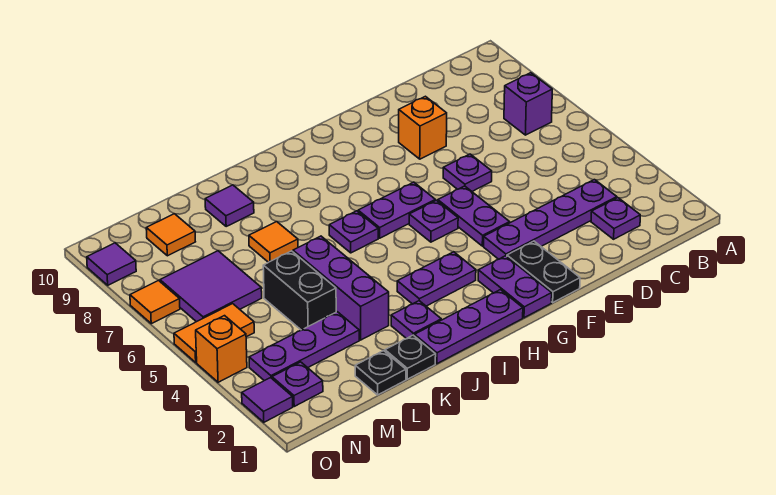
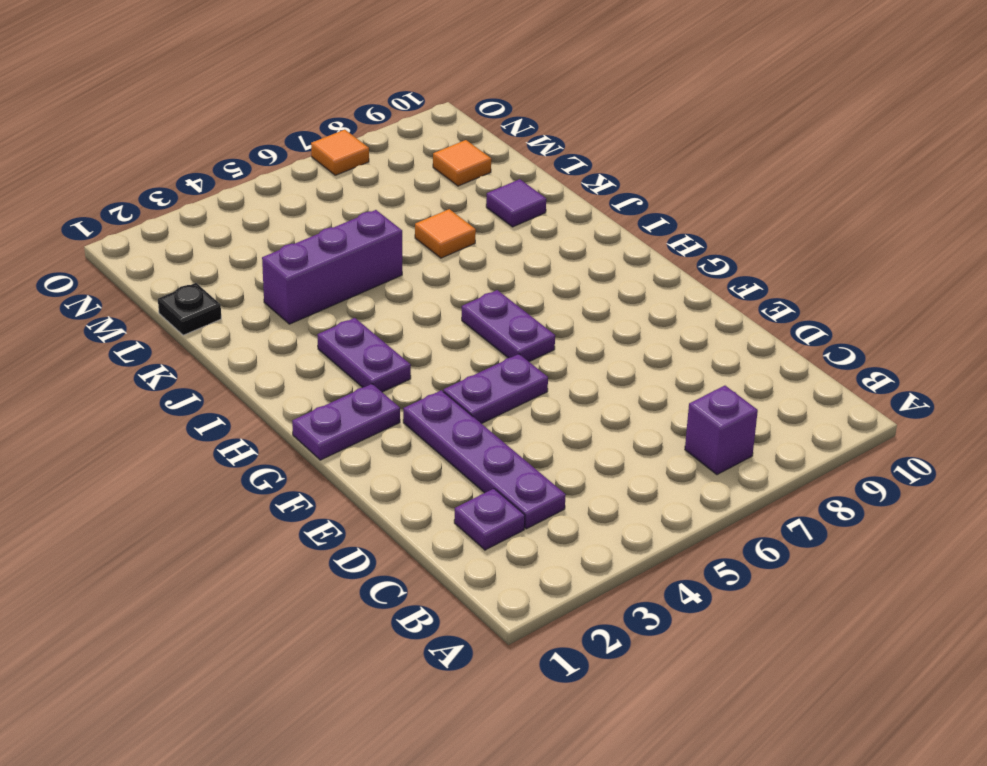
none -> purple plate E6 level 1
none -> orange brick E8 level 1
none -> black plate F1:F2 level 1

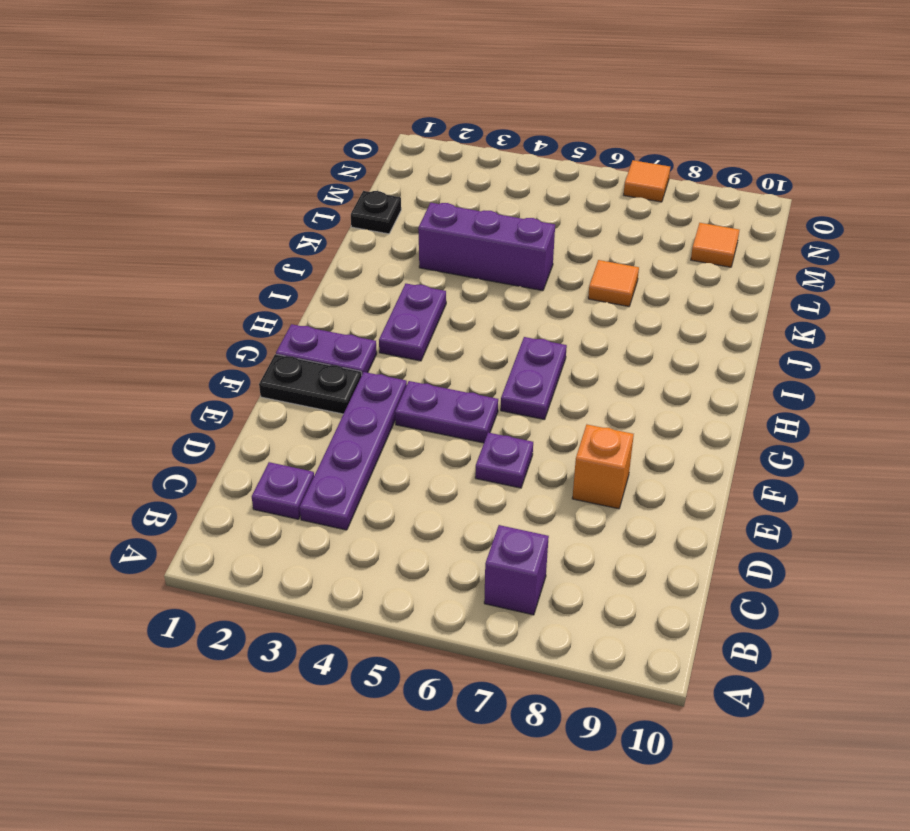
none -> purple plate G5 level 1
none -> purple plate H1:J1 level 1
none -> purple plate I6 level 1

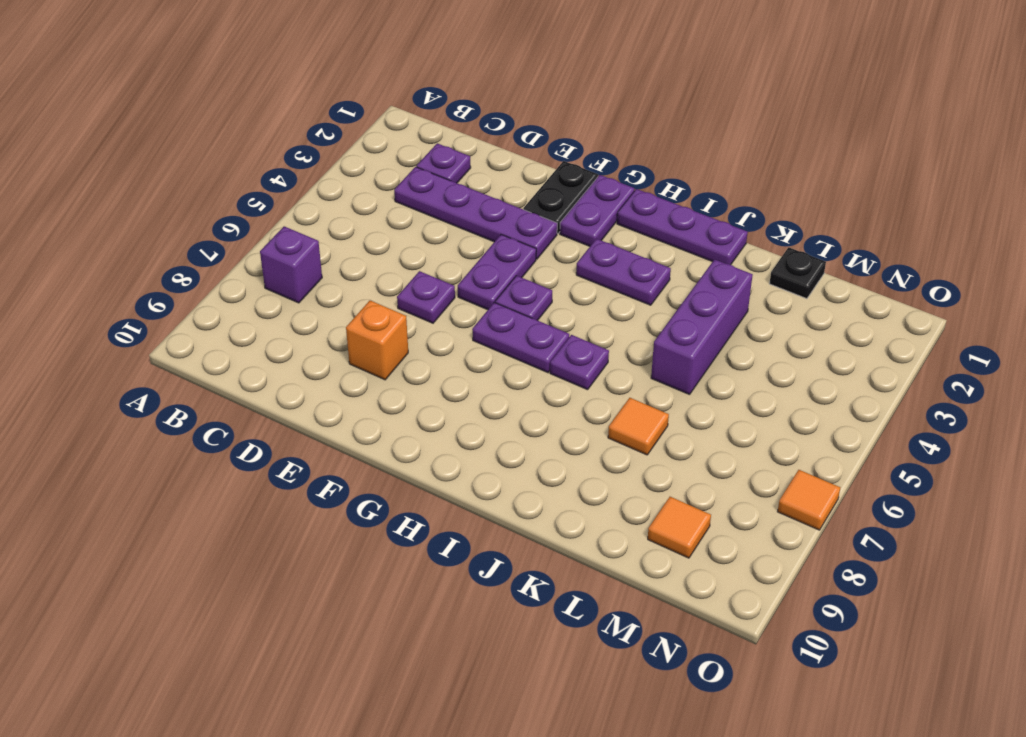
none -> purple plate J2 level 1
none -> black plate K1 level 1
none -> purple tile K9 level 1

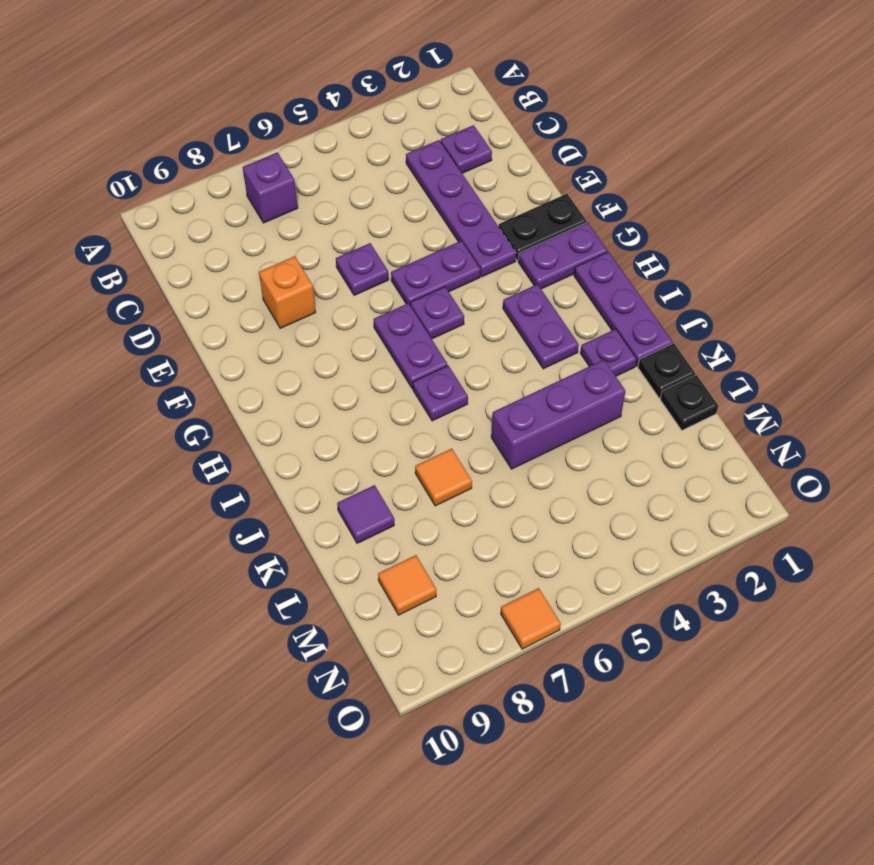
none -> purple plate L3:N3 level 1
none -> black brick L4:L5 level 1
none -> purple tile M6:N7 level 1

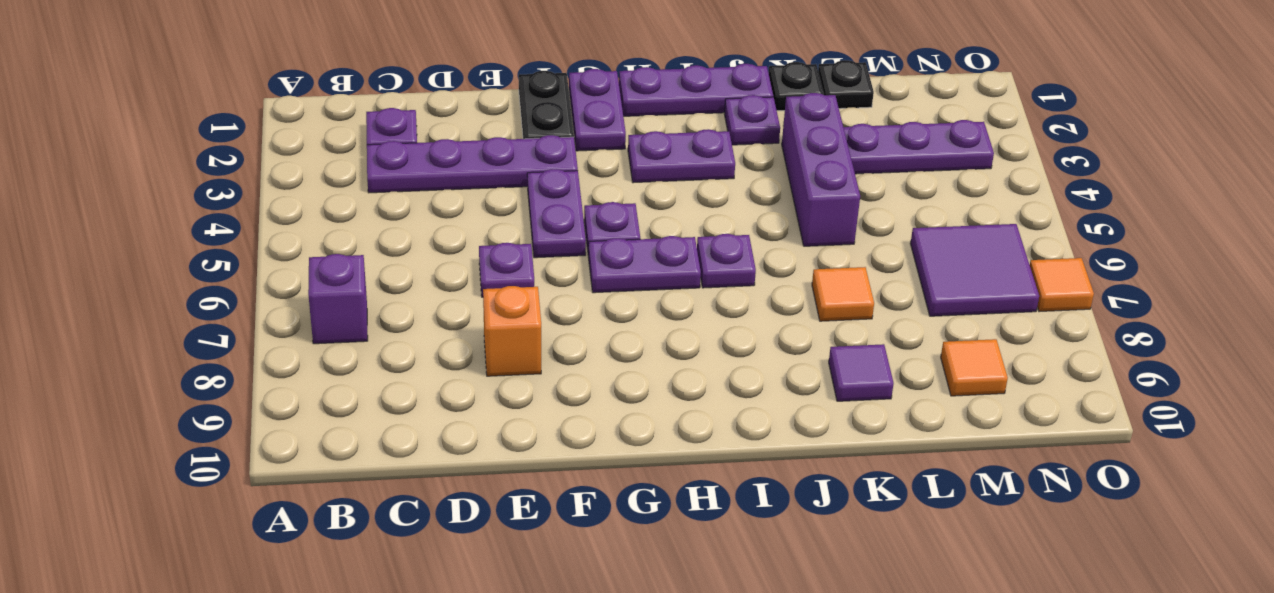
none -> black brick L4:L5 level 1
none -> purple plate N2 level 1
none -> orange tile N5:O5 level 1

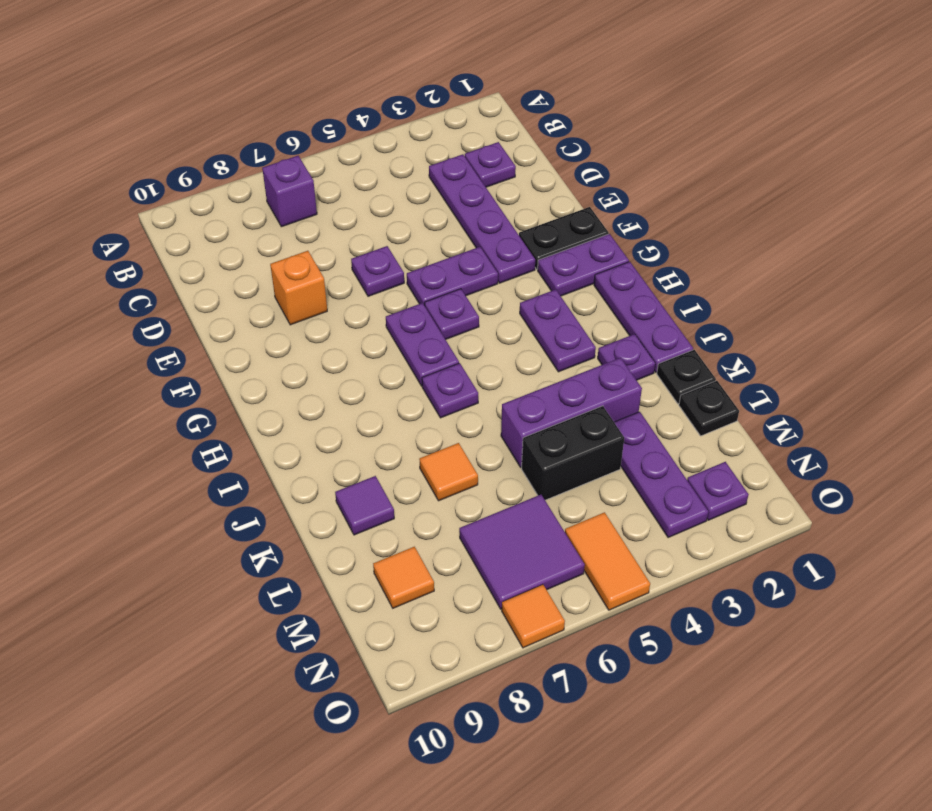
none -> purple tile O2 level 1
none -> orange brick O4 level 1
none -> purple tile O9 level 1

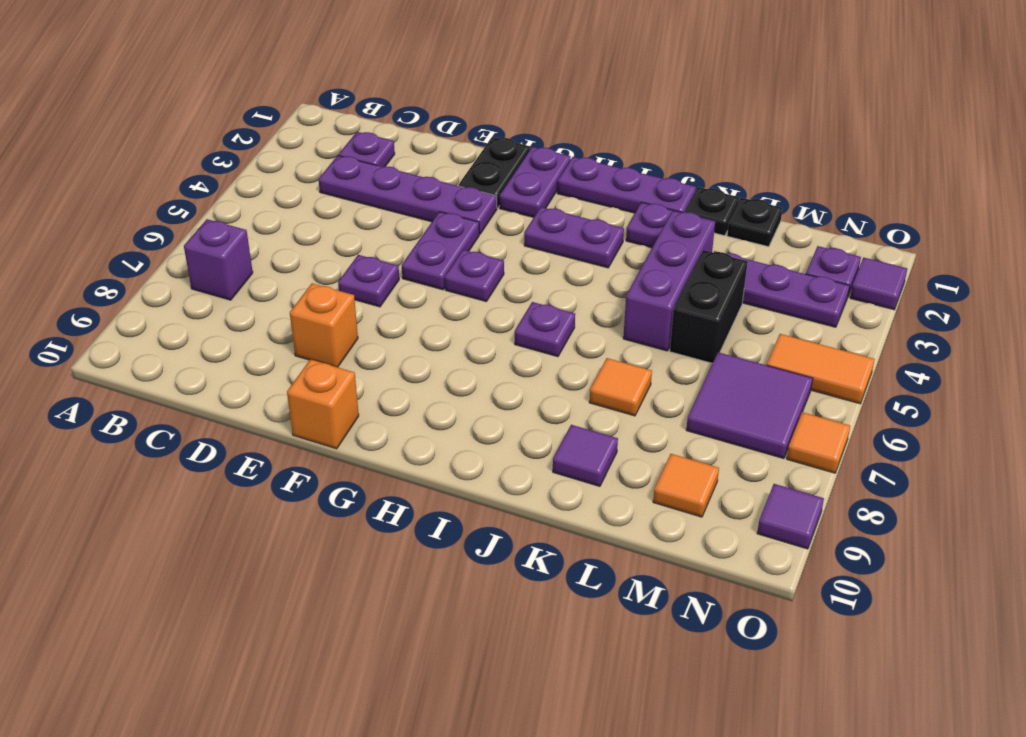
orange brick F10 level 1 -> orange brick O4 level 1
none -> purple plate G6:H6 level 1

